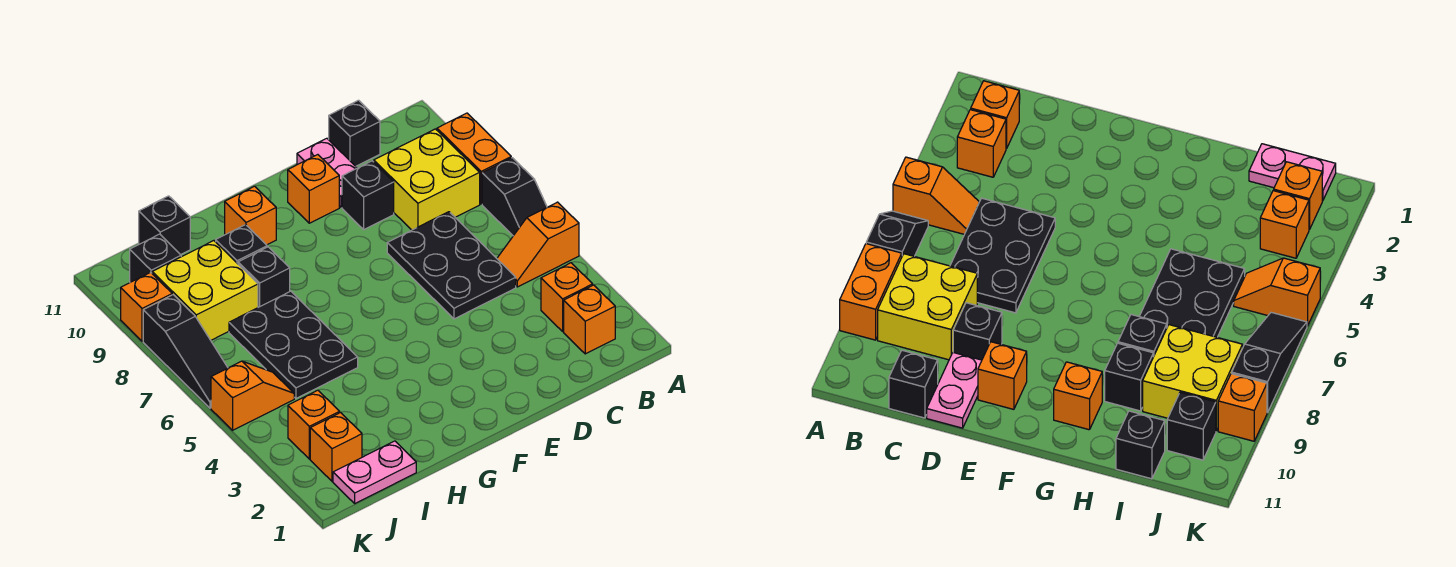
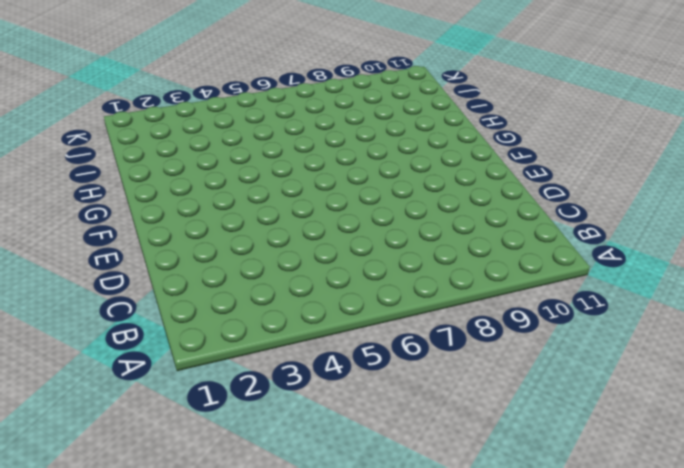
none -> orange slope A5:B5 level 1 top A
none -> black slope A6:A7 level 1 top 7
none -> orange brick A8:A9 level 1

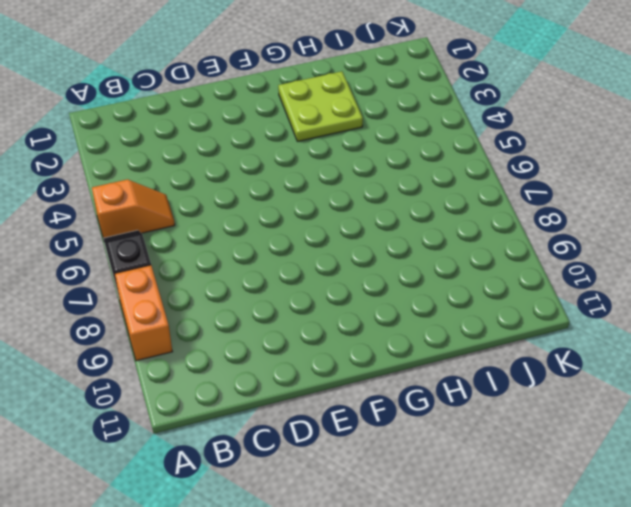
lime plate G2:H3 level 1 -> none
none -> orange brick B2 level 1
none -> orange brick B3 level 1
none -> yellow brick B8:C9 level 1

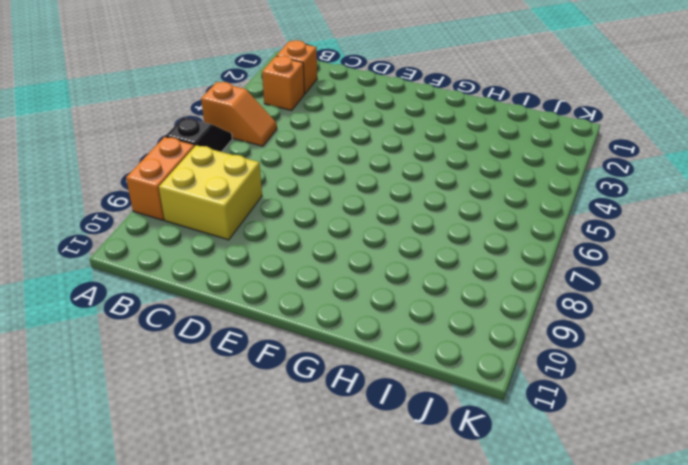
none -> black plate C5:D7 level 1
none -> black brick C11 level 1
none -> black brick D9 level 1

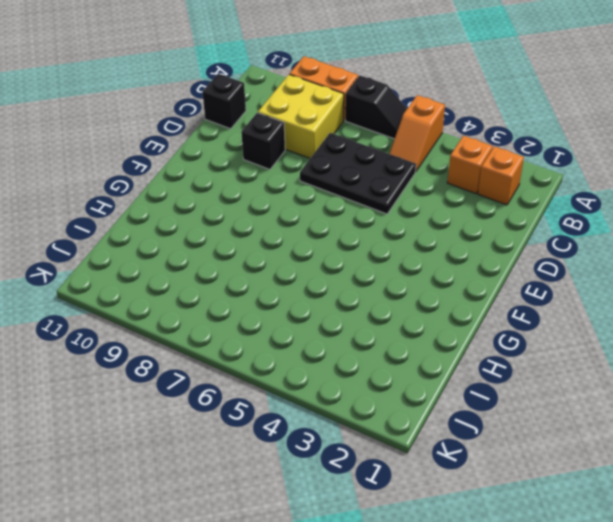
none -> pink plate D10:D11 level 1
none -> orange brick E10 level 1
none -> orange brick G10 level 1

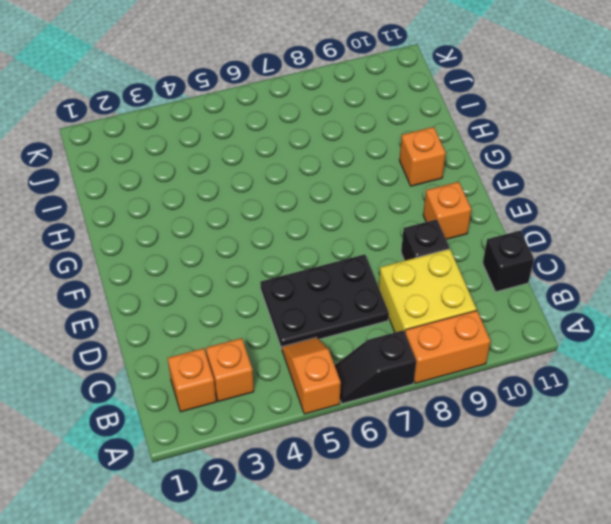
none -> pink plate D10:D11 level 1
none -> black plate H5:I7 level 1
none -> black brick H8 level 1

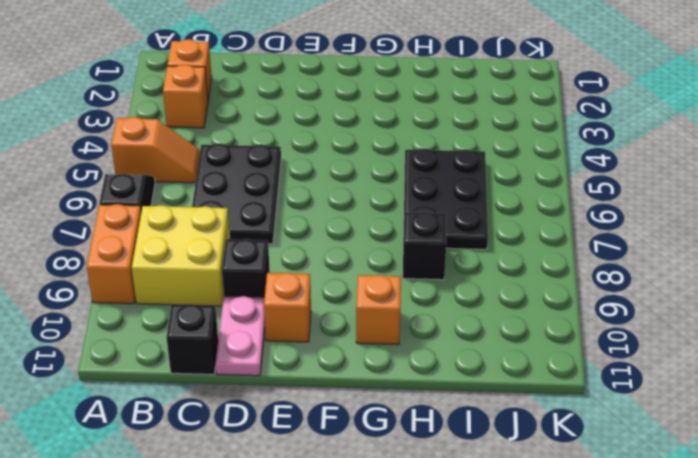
none -> black brick H9 level 1
none -> pink plate I1:J1 level 1
none -> yellow brick I8:J9 level 1

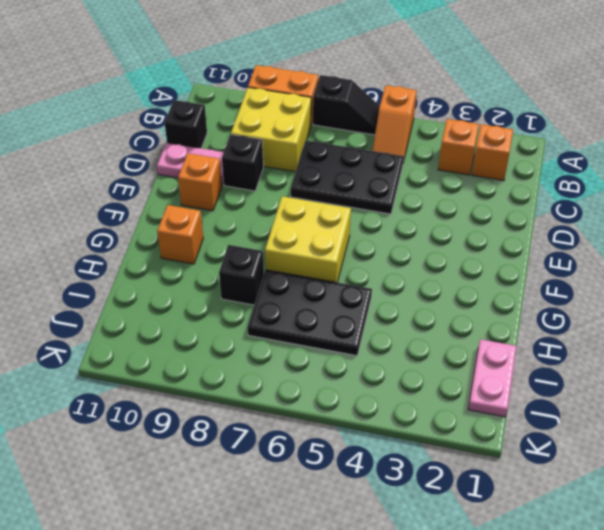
yellow brick F6:G7 level 1 -> yellow brick I8:J9 level 1
none -> black brick H9 level 1
none -> black brick I11 level 1
none -> orange brick J2 level 1

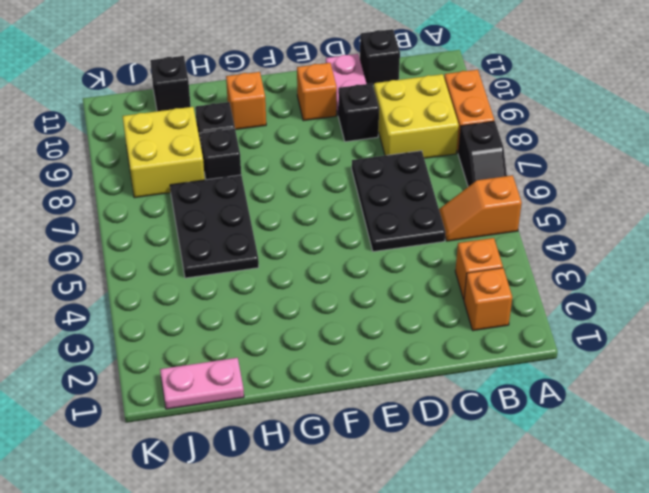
none -> orange brick J2 level 1
none -> orange brick J3 level 1
none -> orange slope J5:K5 level 1 top K

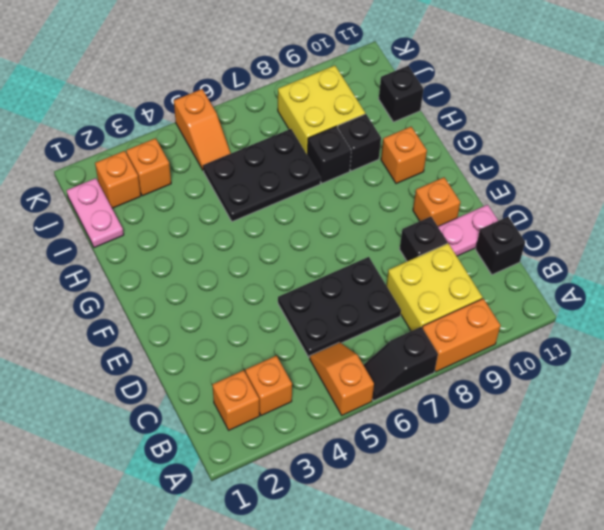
none -> black brick J10 level 1
none -> black slope K6:K8 level 1 top 8
none -> orange brick K9 level 1

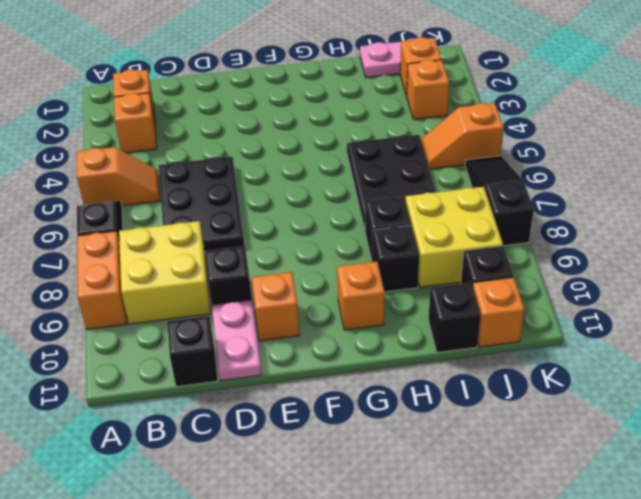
orange brick J11 level 1 -> orange brick K9 level 1

